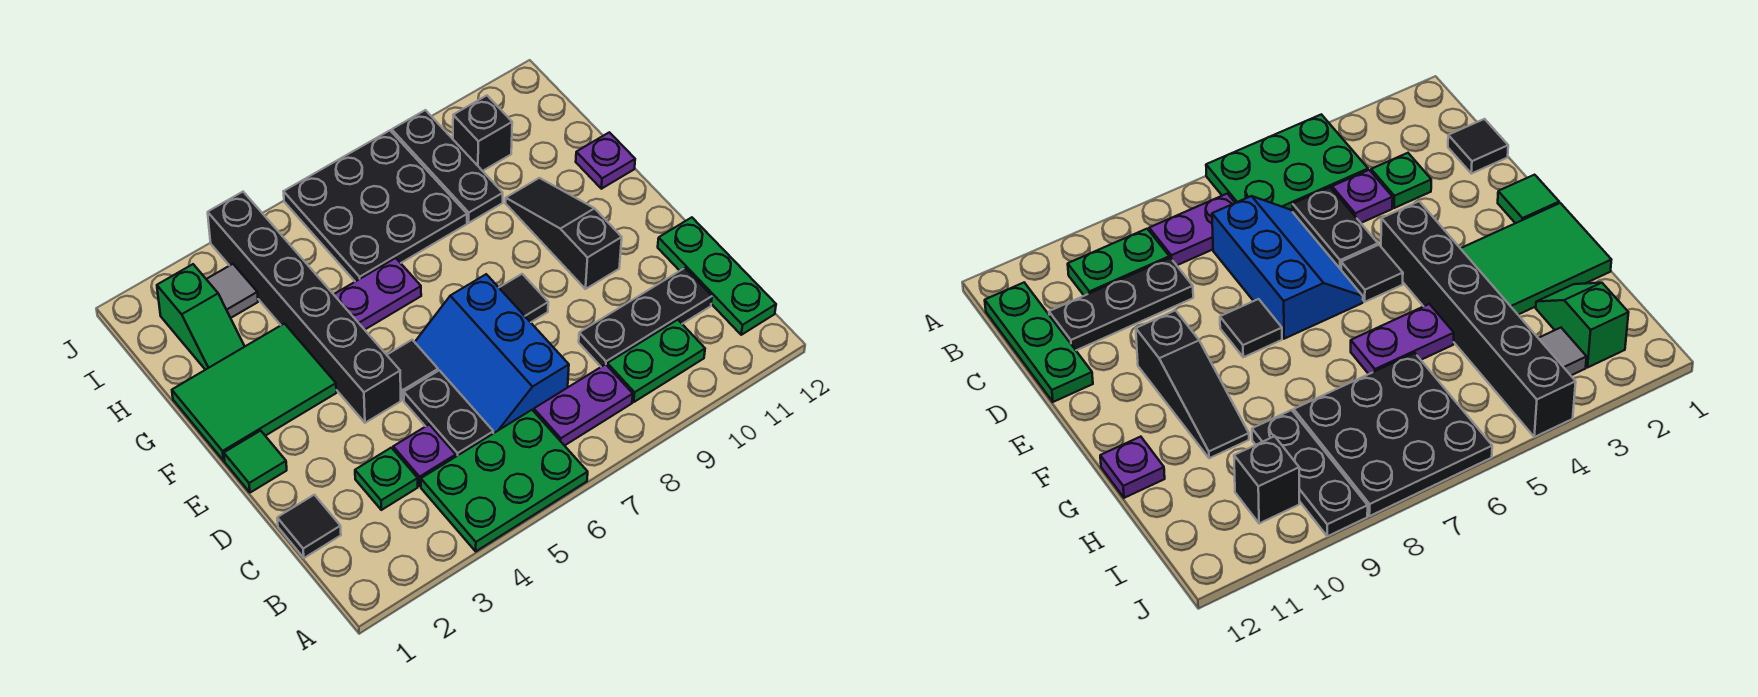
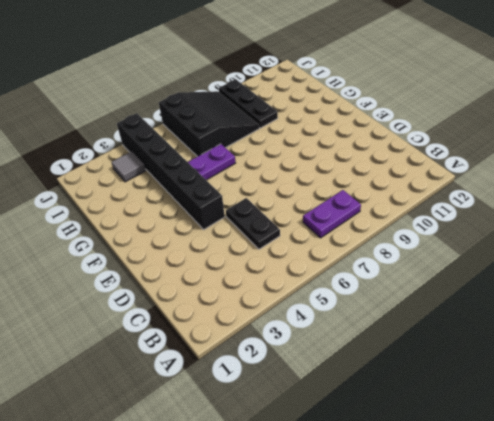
black slope H6:J8 level 1 top 6 -> black plate H6:J8 level 1
none -> green plate A4:B6 level 1
none -> green plate B9:B10 level 1
none -> green plate B12:D12 level 1

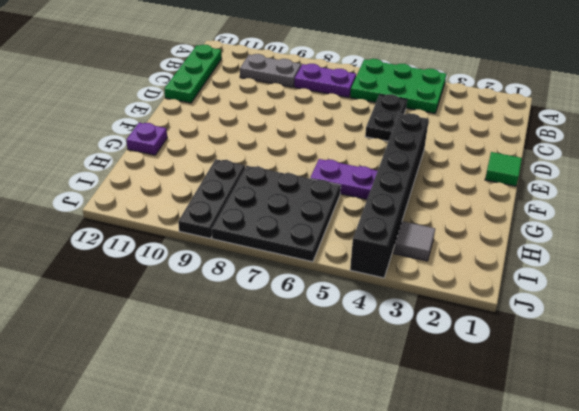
grey plate B9:B10 level 1 -> green plate B9:B10 level 1
none -> black tile C1 level 1
none -> green plate C3 level 1
none -> purple plate C4 level 1

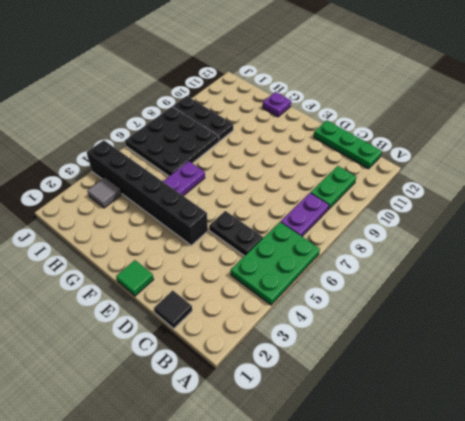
none -> green plate C3 level 1
none -> purple plate C4 level 1
none -> blue slope C6:E7 level 1 top 7

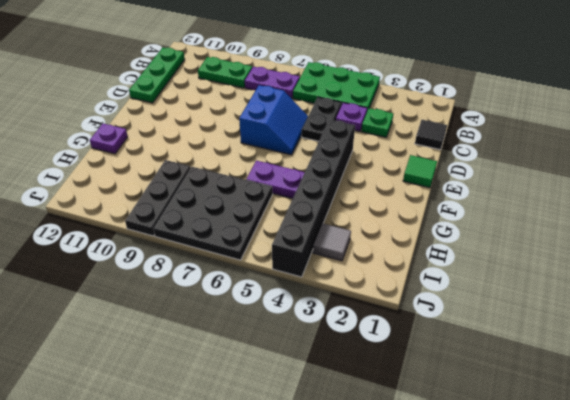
blue slope D6:E7 level 1 top 7 -> blue slope C6:E7 level 1 top 7
none -> black plate C9:C11 level 1
none -> black tile E5 level 1
none -> black tile E8 level 1

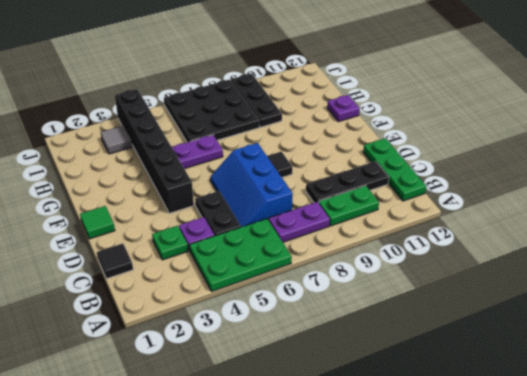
none -> black tile E5 level 1
none -> black slope E10:G10 level 1 top E
none -> green tile F1:G3 level 1

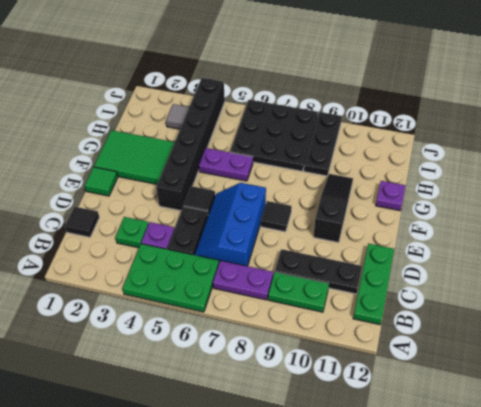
none -> green slope H2:I2 level 1 top I
none -> black brick I10 level 1

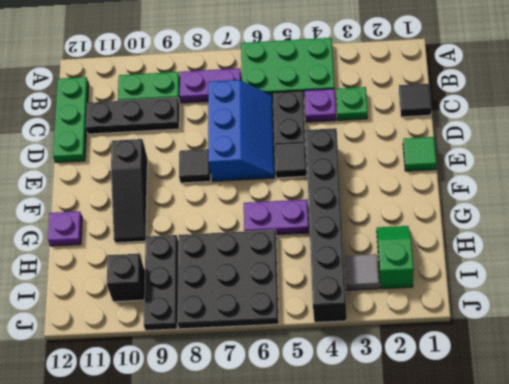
none -> green tile F1:G3 level 1

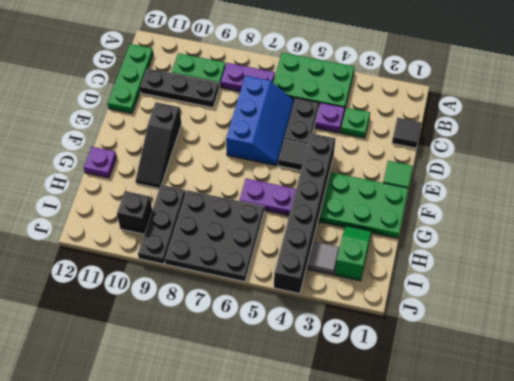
green plate F1:G3 level 1 -> green tile F1:G3 level 1
none -> black tile E8 level 1

